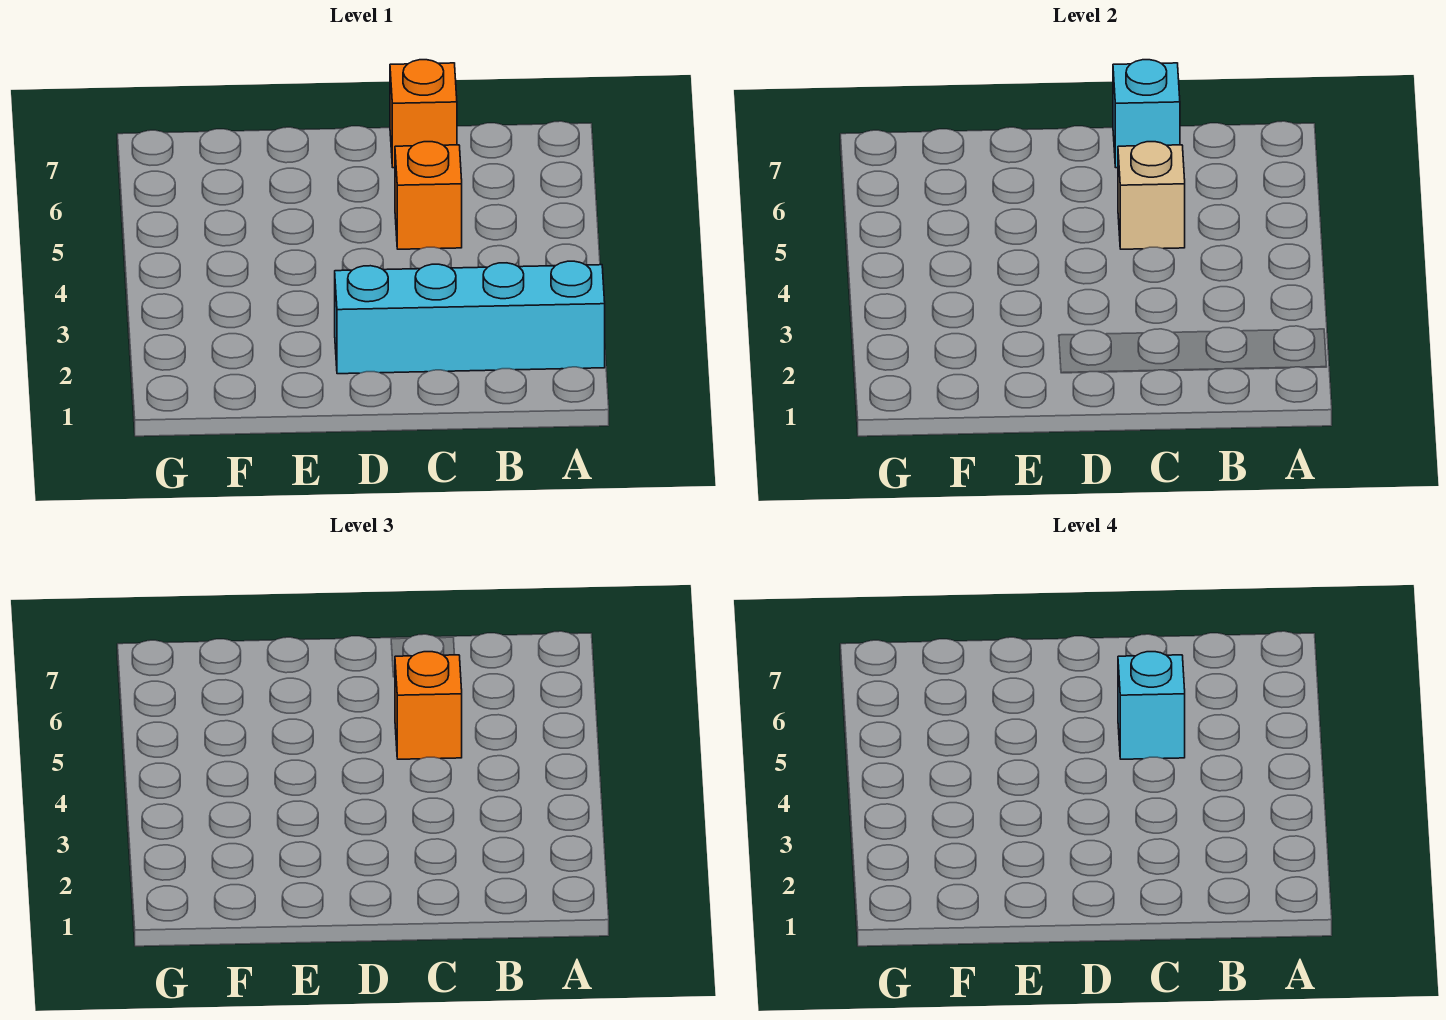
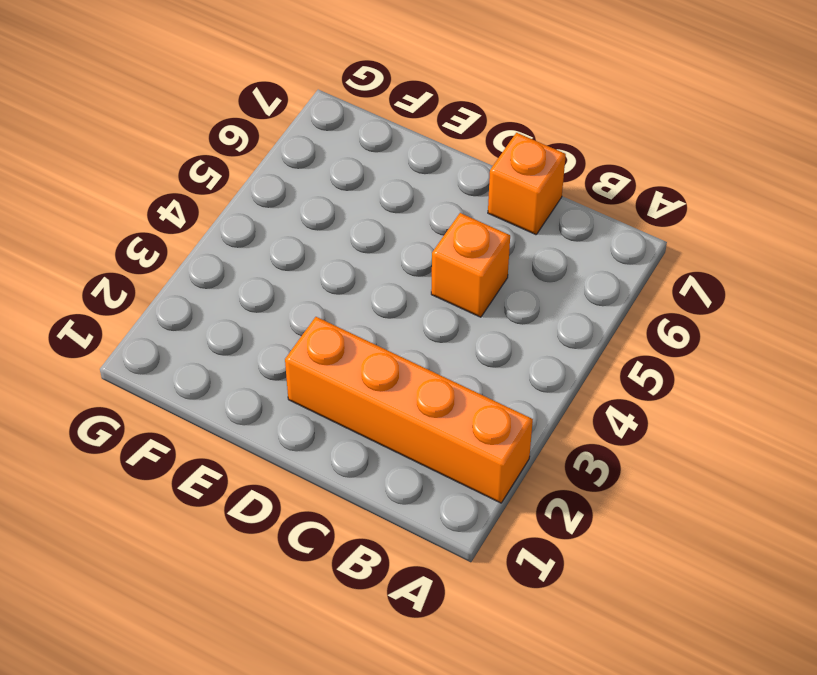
orange brick A2:D2 level 1 -> cyan brick A2:D2 level 1
none -> tan brick C5 level 2
none -> cyan brick C7 level 2

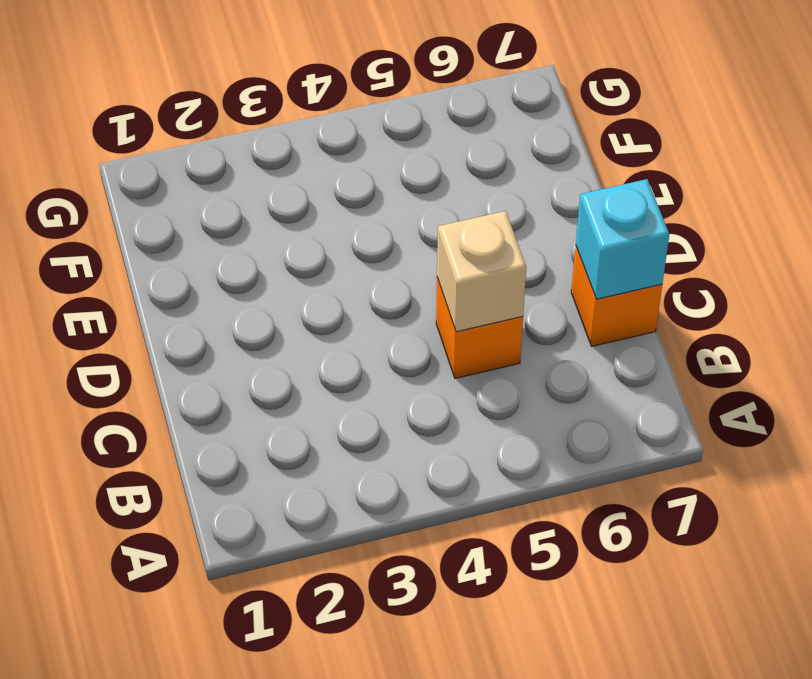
none -> cyan brick A2:D2 level 1
none -> orange brick C5 level 3

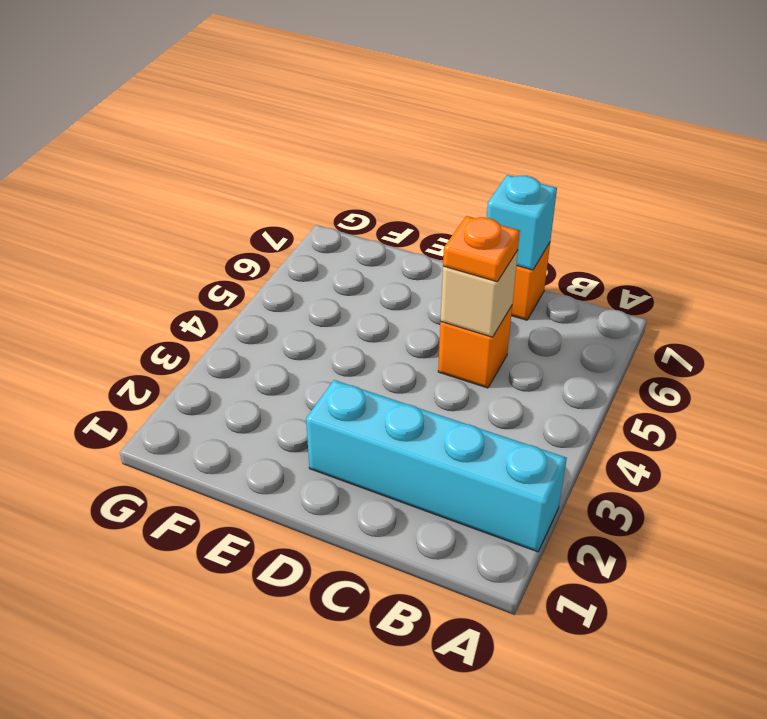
orange plate C5 level 3 -> orange brick C5 level 3
none -> cyan brick C5 level 4

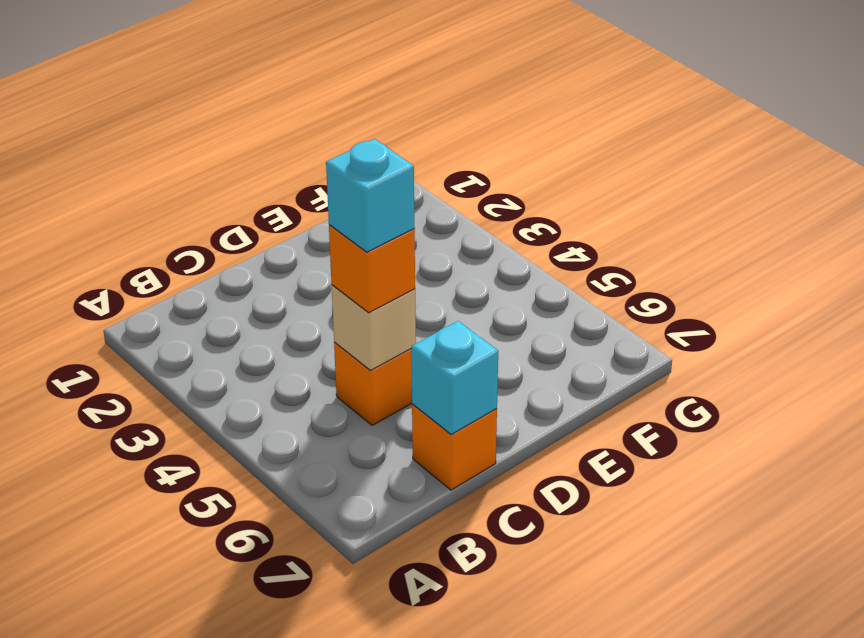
none -> cyan brick A2:D2 level 1

